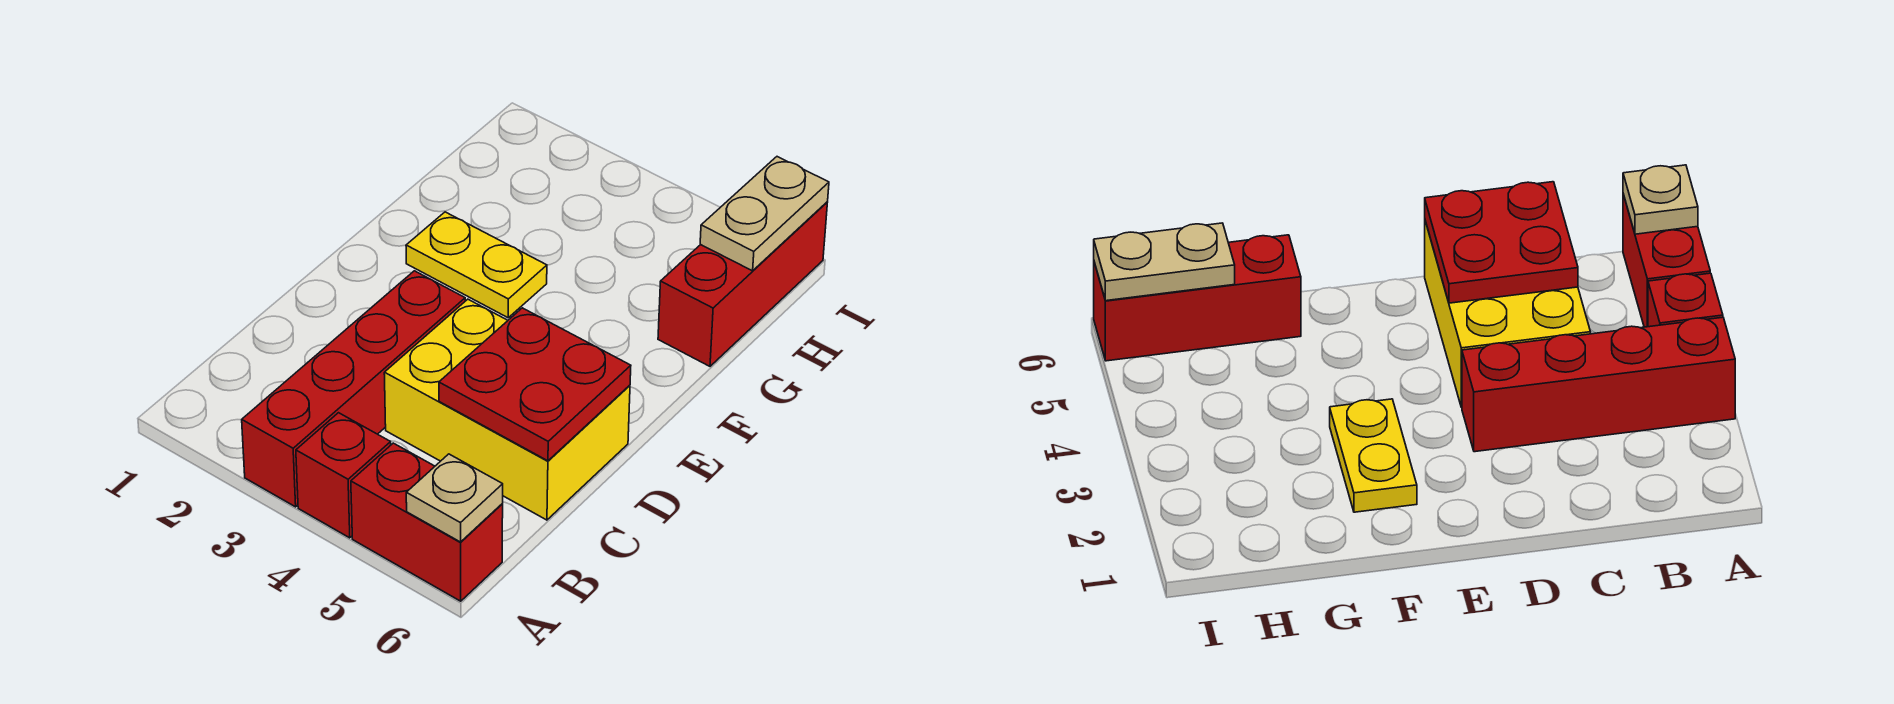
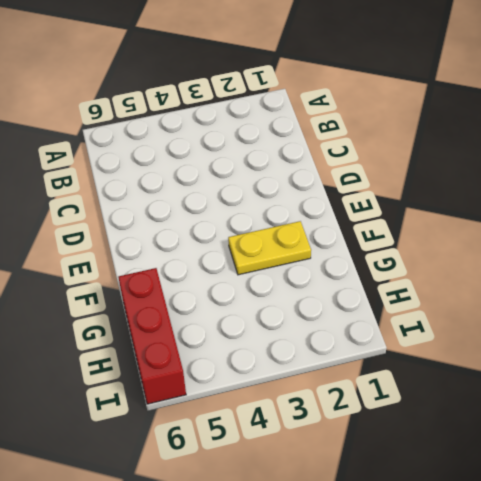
none -> red brick A3:D3 level 1
none -> red brick A4 level 1

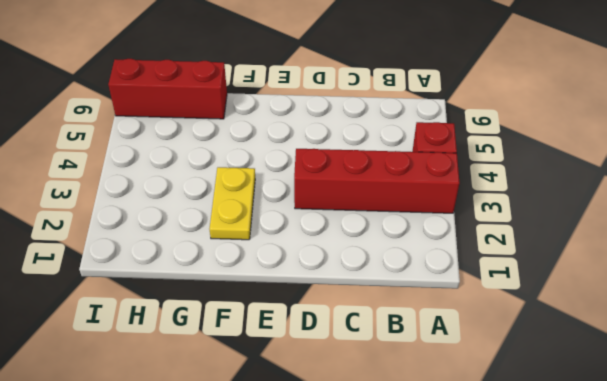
none -> red brick A5:A6 level 1
none -> yellow brick C4:D6 level 1

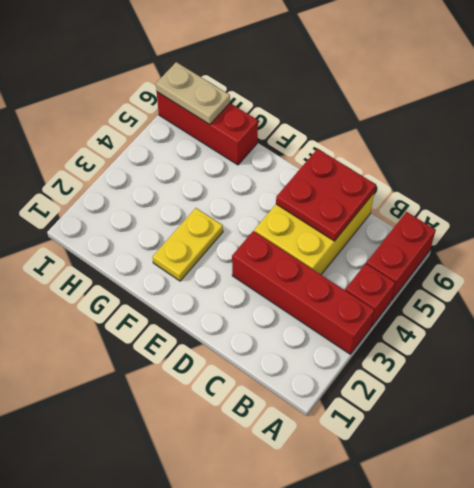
none -> tan plate A6 level 2

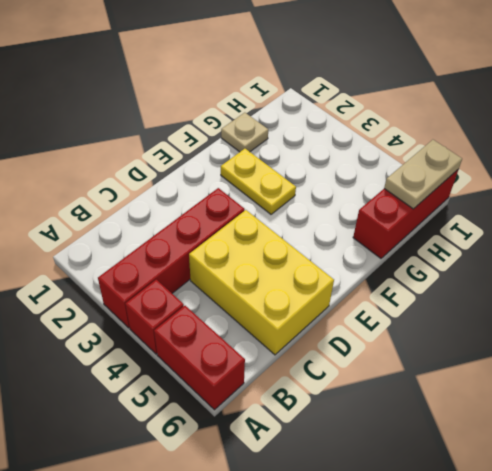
tan plate G1 level 1 -> tan plate A6 level 2
none -> red plate C5:D6 level 2

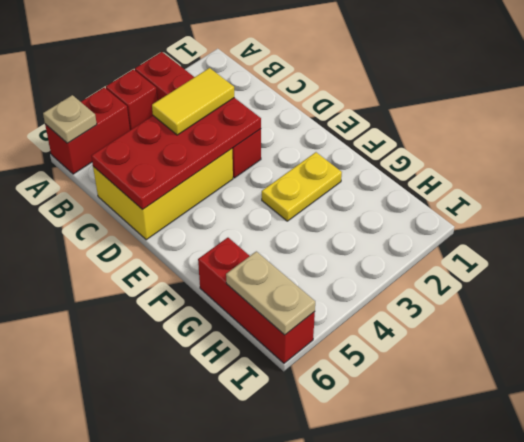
red plate C3:D6 level 2 -> red plate C5:D6 level 2
yellow tile C3:C4 level 3 -> none

